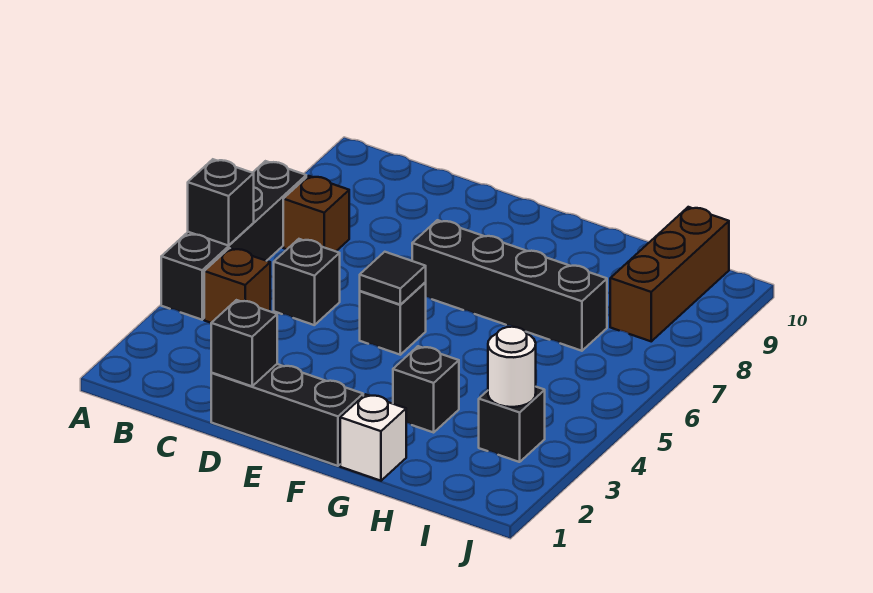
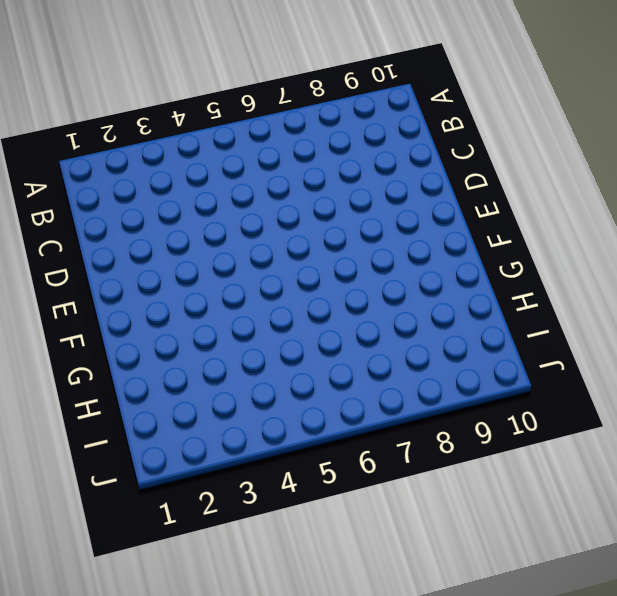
none -> black brick A4:A7 level 1
none -> brown brick B4 level 1
none -> brown brick B7 level 1

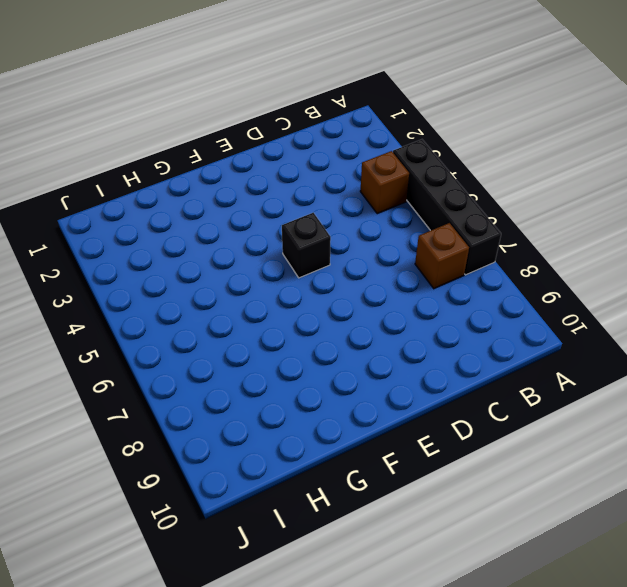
none -> black brick C5 level 1
none -> black brick D1:F1 level 1
none -> black brick E7:H7 level 1

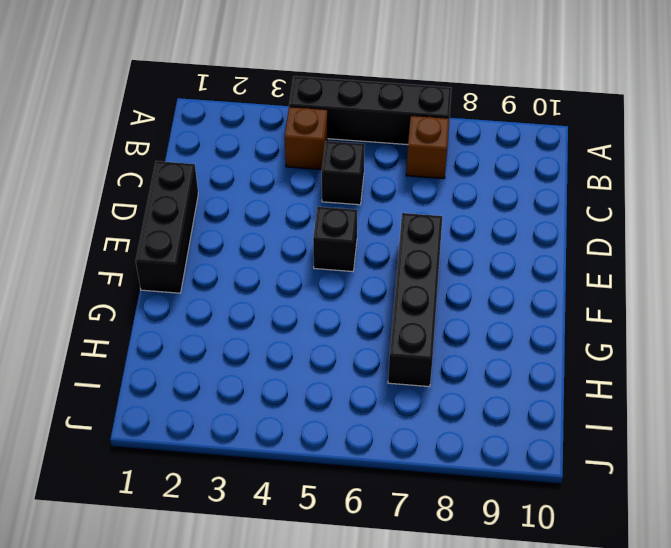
none -> white brick G1 level 1
none -> black brick G3 level 1
none -> black brick I3 level 1

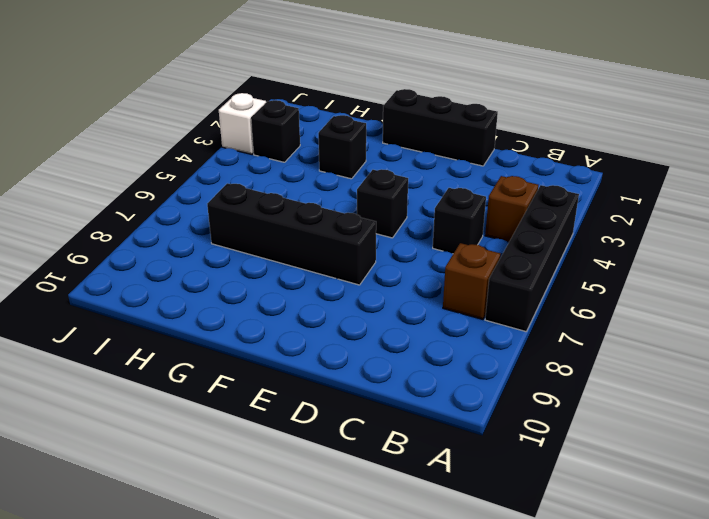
white brick J3 level 1 -> white brick G1 level 1
none -> brown brick I8:I10 level 1
none -> black brick A5 level 2
none -> black brick D1 level 2

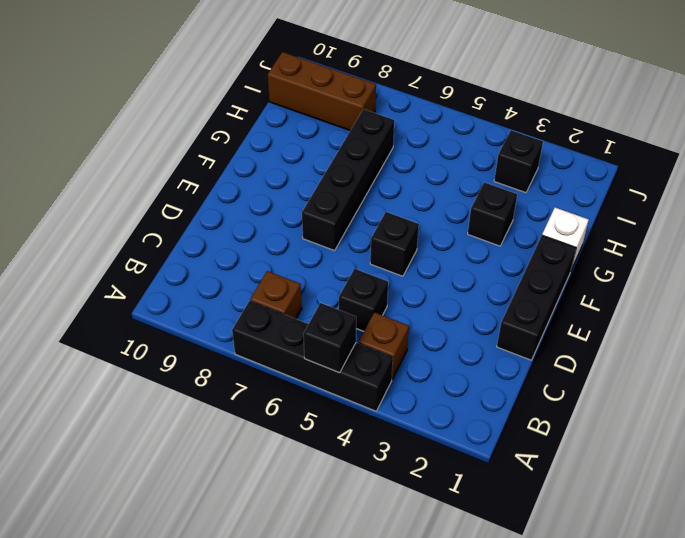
none -> black brick D1 level 2
none -> black tile E5 level 2
none -> white round brick I3 level 2

